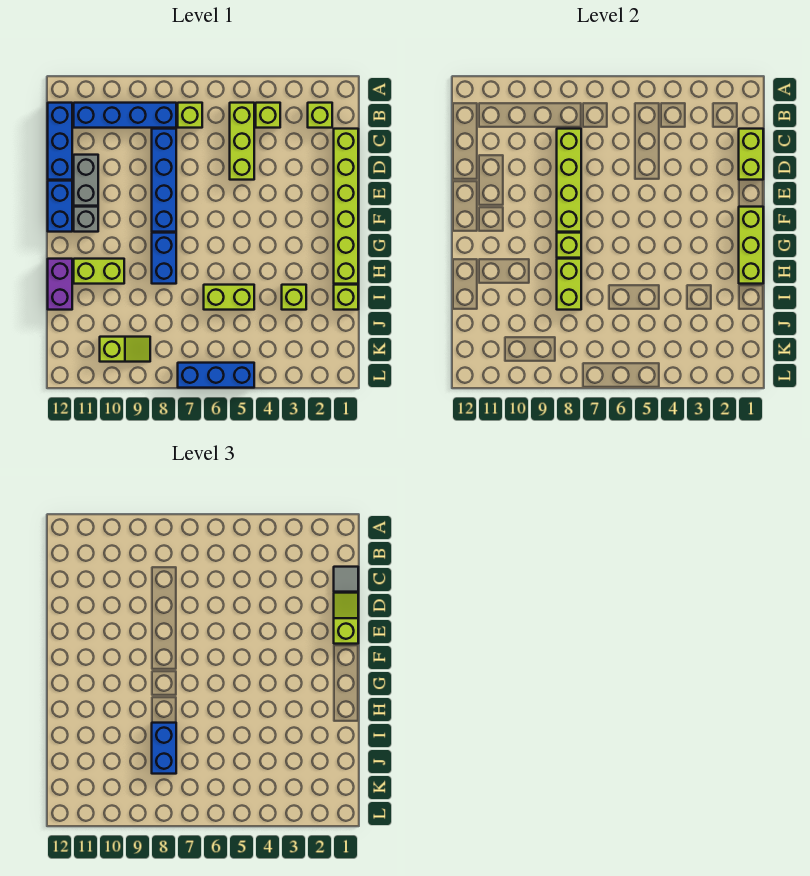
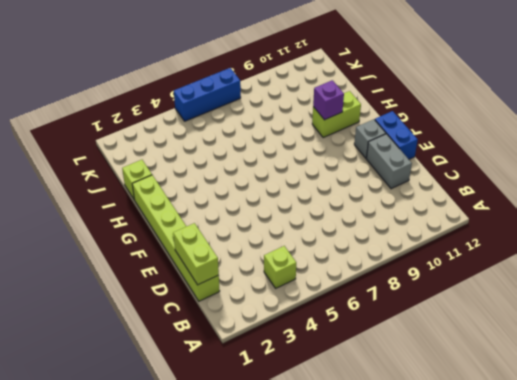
purple brick H10 level 2 -> none
none -> lime brick B2 level 1
none -> lime brick B5:D5 level 1
none -> lime brick B7 level 1

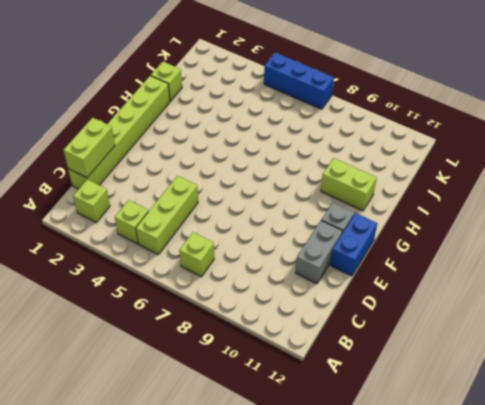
none -> blue brick B8:B11 level 1
none -> blue brick B12:D12 level 1
none -> blue brick C8:F8 level 1

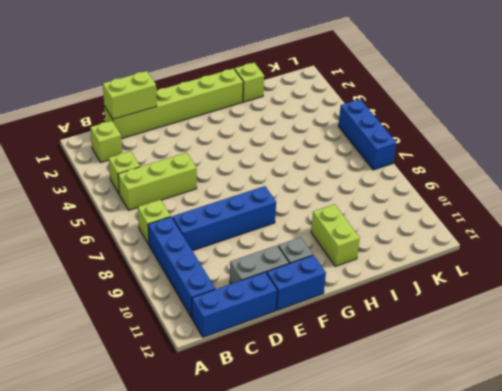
none -> blue brick G8:H8 level 1
none -> purple brick H12:I12 level 1
none -> lime brick I3 level 1

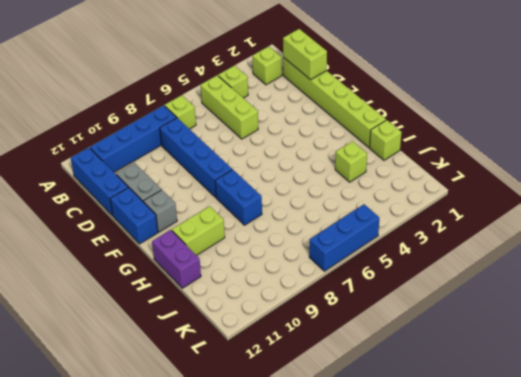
none -> lime brick I5:I6 level 1
none -> lime slope K9:K10 level 1 top 10
none -> lime brick C8:F8 level 2

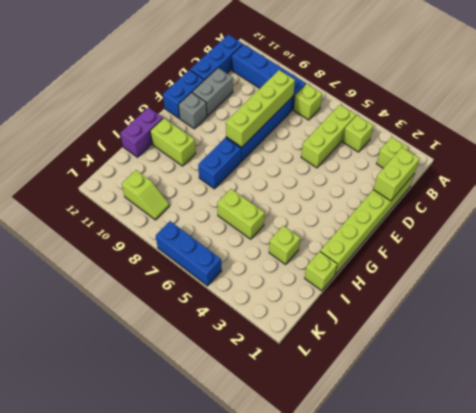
none -> lime brick F1:H1 level 2
none -> lime brick G8 level 2
none -> lime brick H8:I8 level 2

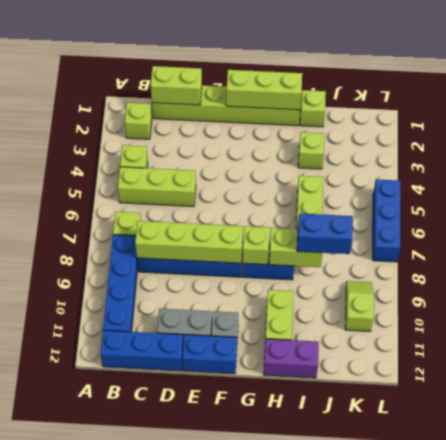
none -> grey tile C1 level 3
none -> lime slope D1:E1 level 3 top E

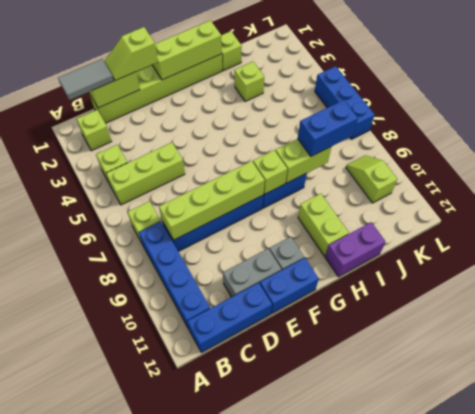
grey tile B1:C1 level 3 -> grey tile C1 level 3
none -> lime brick I5:I6 level 1

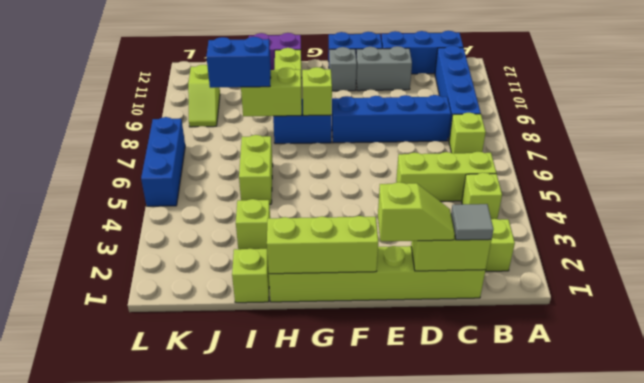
none -> lime brick C8:F8 level 2

